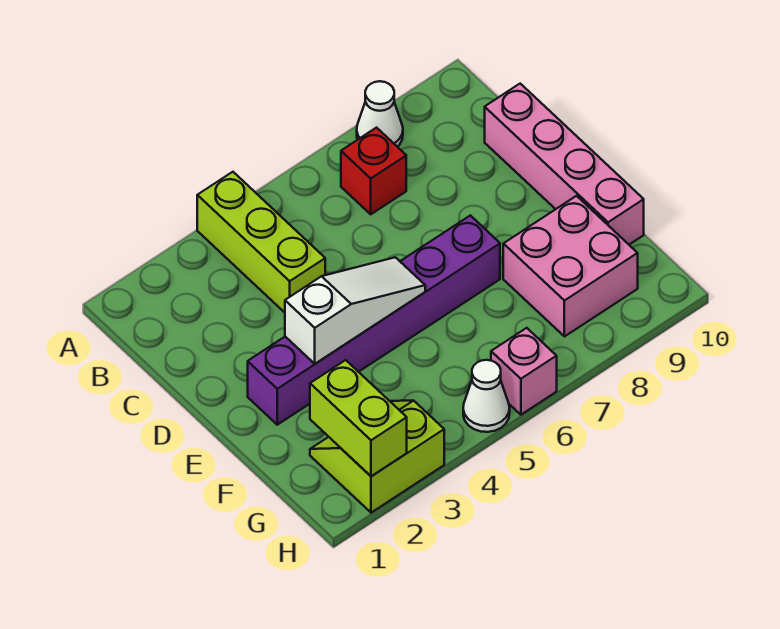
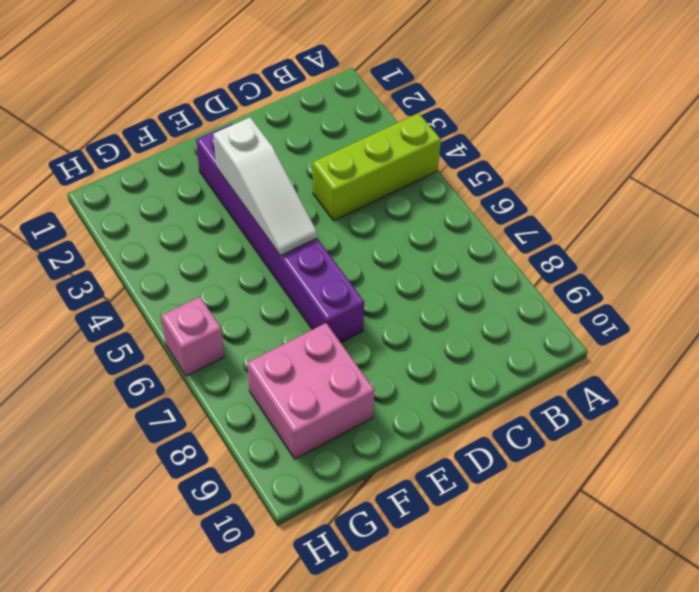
none -> white cone A8 level 1
none -> red brick B7 level 1

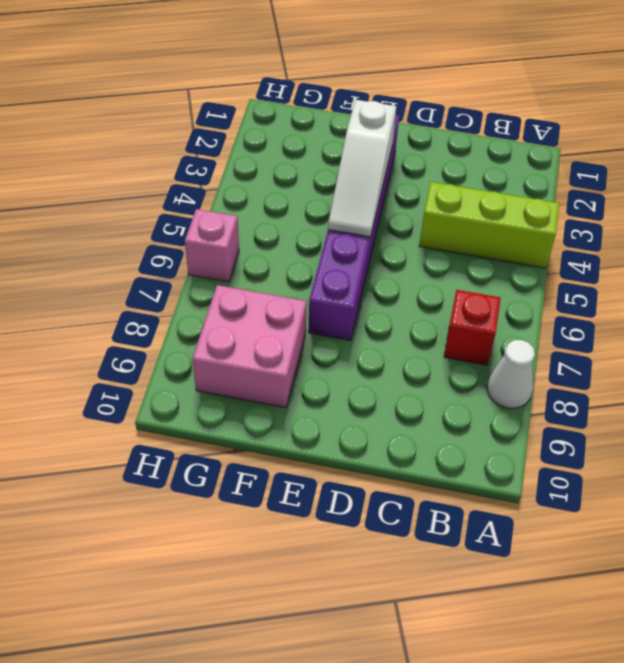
none -> pink brick C10:F10 level 1
none -> lime slope G2:H3 level 1 top H

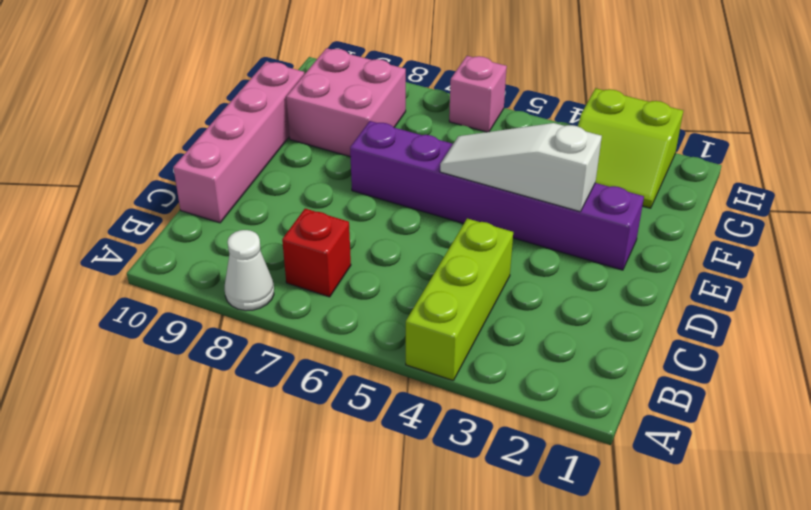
none -> white cone H5 level 1
none -> lime brick G2:H2 level 2

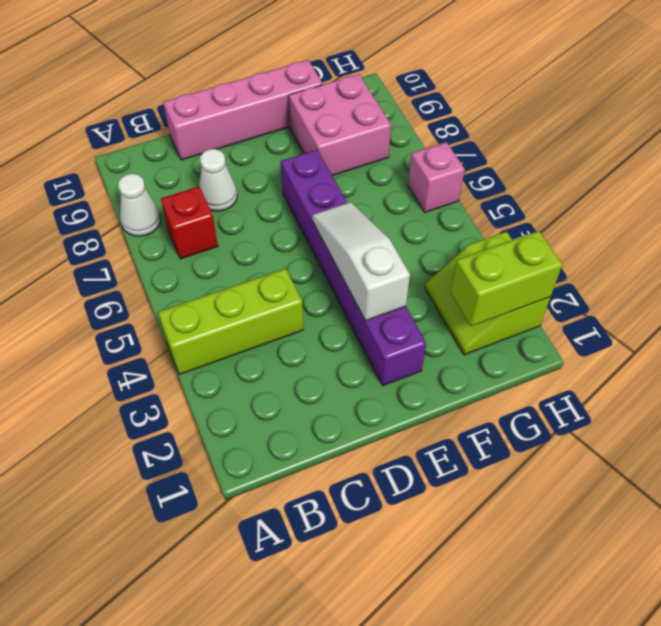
white cone C8 level 1 -> white cone H5 level 1

